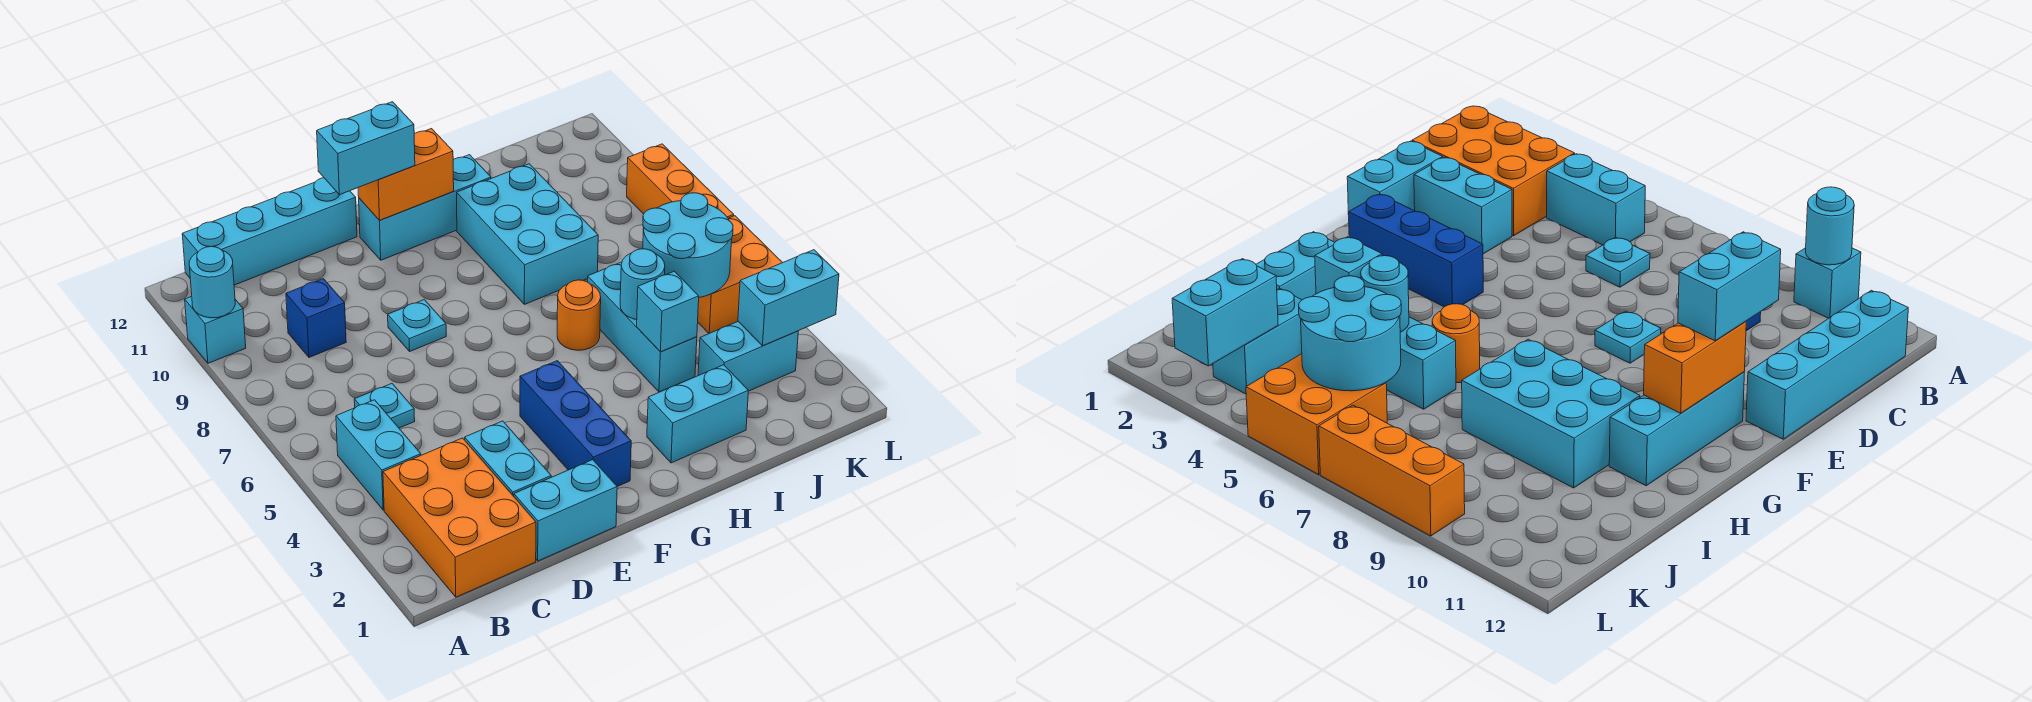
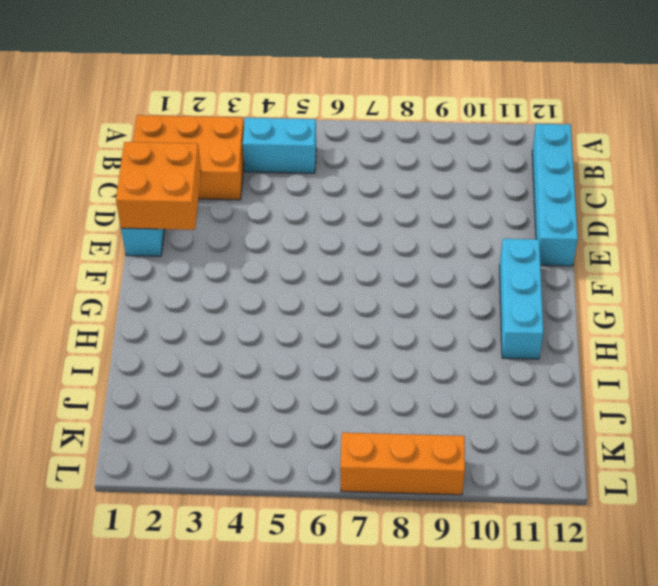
orange brick D1:E2 level 2 -> orange brick K5:L6 level 1
none -> cyan brick A10 level 1
none -> cyan plate C6 level 1
none -> blue brick C9 level 1

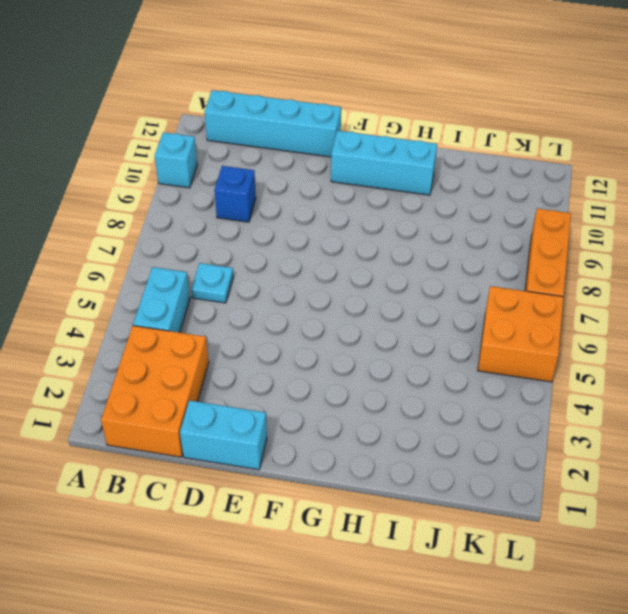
none -> cyan brick D2:D3 level 1
none -> cyan plate E8 level 1
none -> blue brick F2:F4 level 1

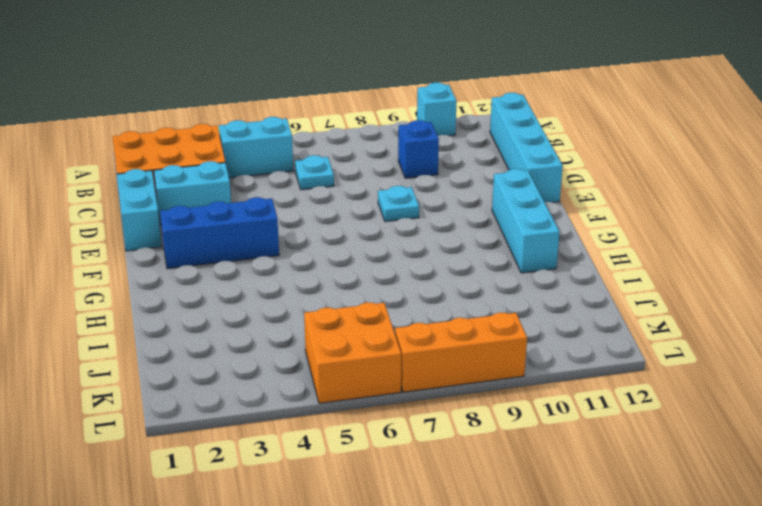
none -> cyan brick H2:I2 level 1
none -> orange round brick H6 level 1
none -> cyan brick H8:I10 level 1

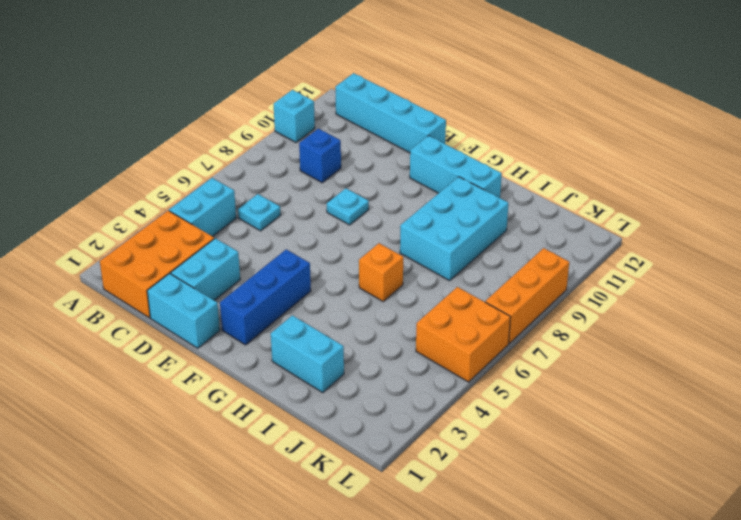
orange brick H6 level 1 -> orange round brick H6 level 1
none -> cyan brick I4:I6 level 1
none -> cyan brick J3:K3 level 1
none -> cyan round brick A10 level 2

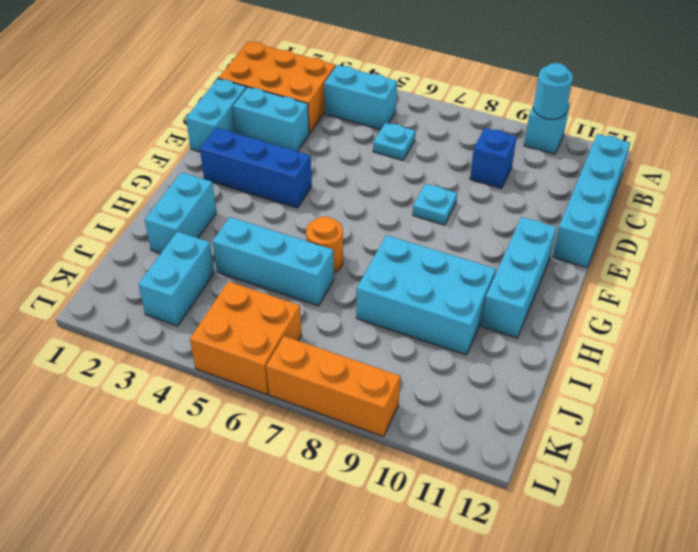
none -> orange brick F11:G11 level 2
none -> cyan brick I4 level 2
none -> cyan round brick I5 level 2

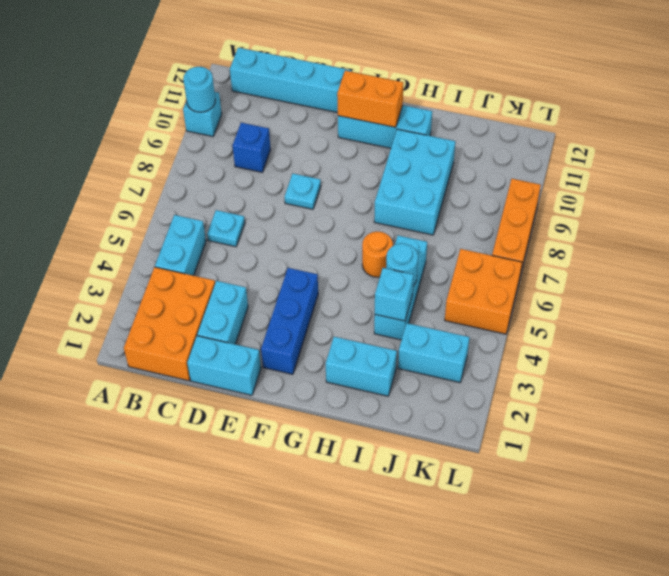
none -> cyan round brick J5:K6 level 2
none -> cyan brick K3:L3 level 2
none -> cyan brick E11:F11 level 3

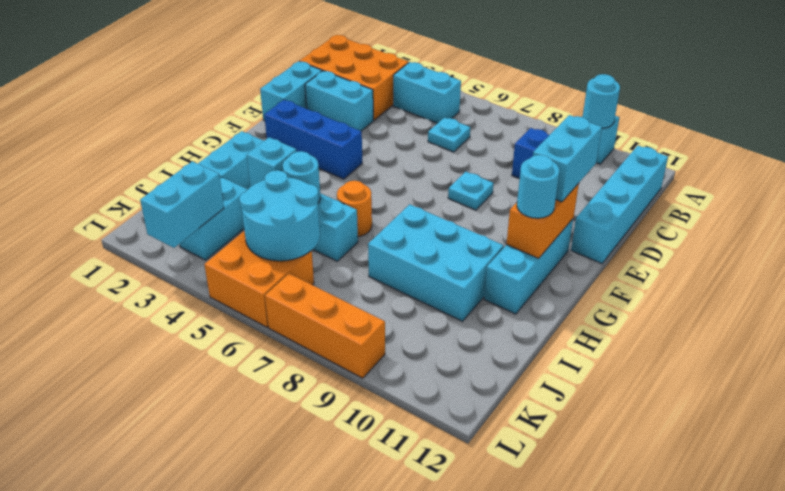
cyan round brick G11 level 3 -> none

